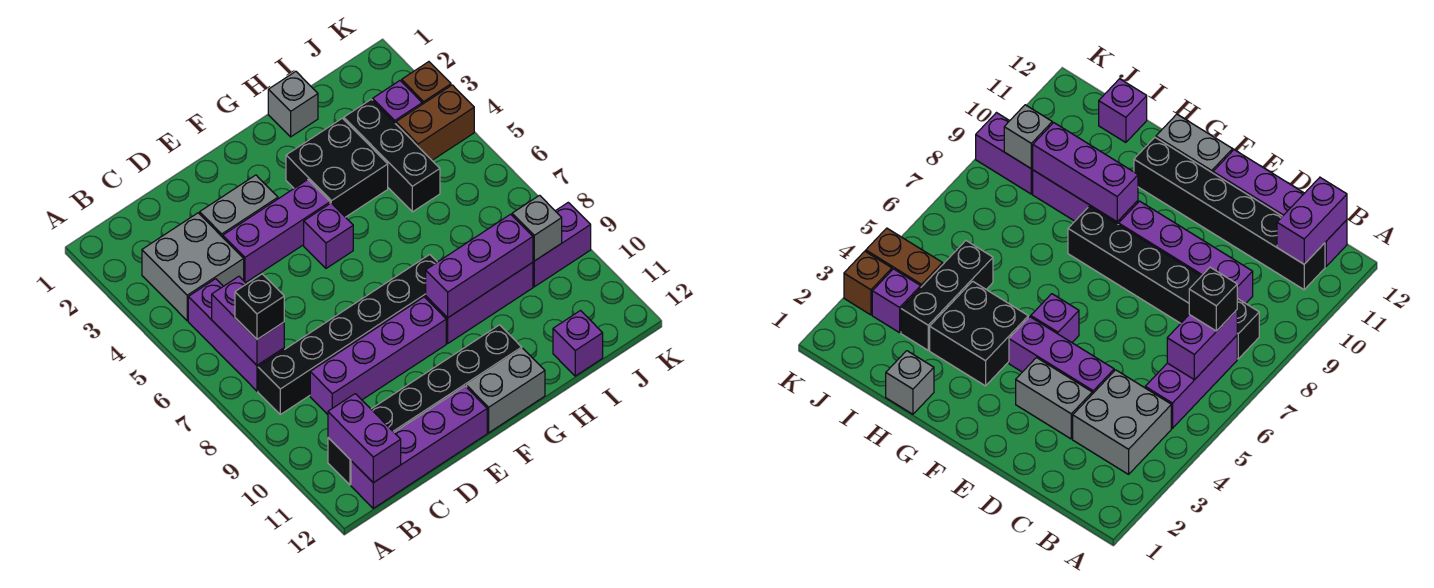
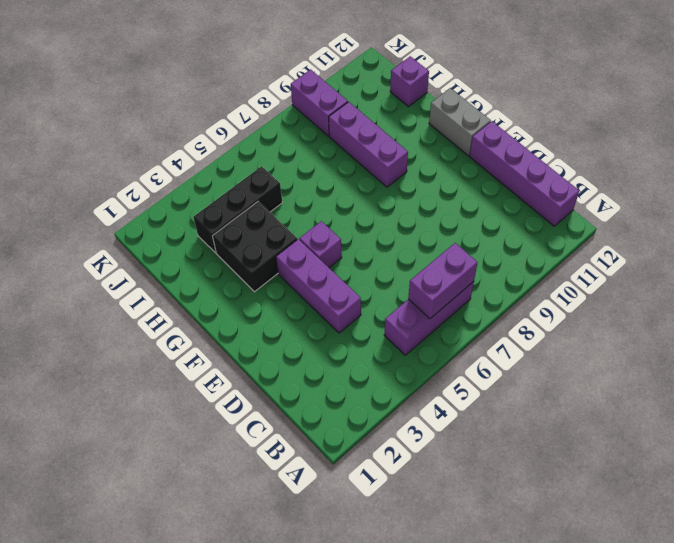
none -> grey brick B3:C4 level 1
none -> black brick B8:G8 level 1
none -> black brick B11:G11 level 1

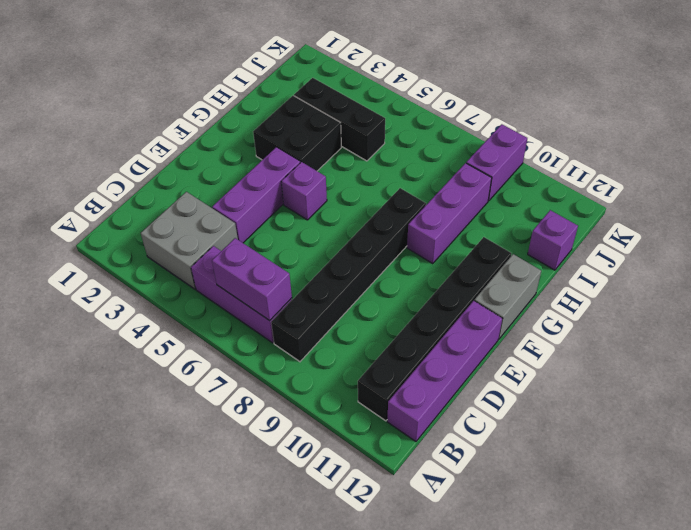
none -> purple brick C9:F9 level 1
none -> grey brick D3:E3 level 1
none -> grey brick H1 level 1

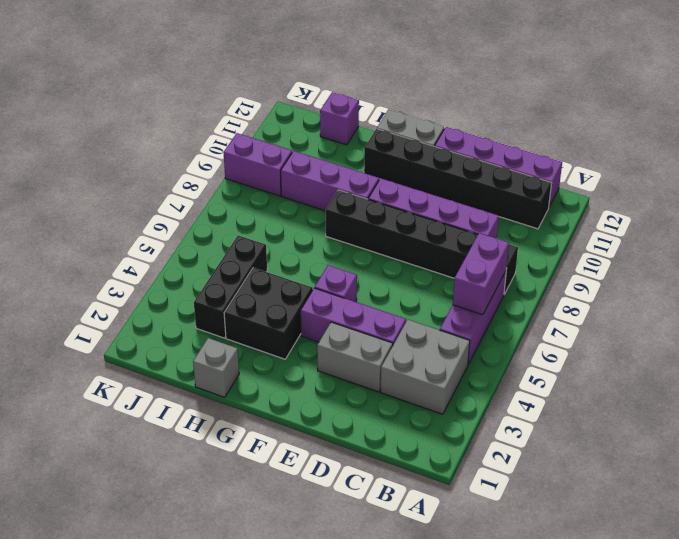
none -> purple brick J3 level 1
none -> brown brick J4:K4 level 1
none -> brown brick K3 level 1

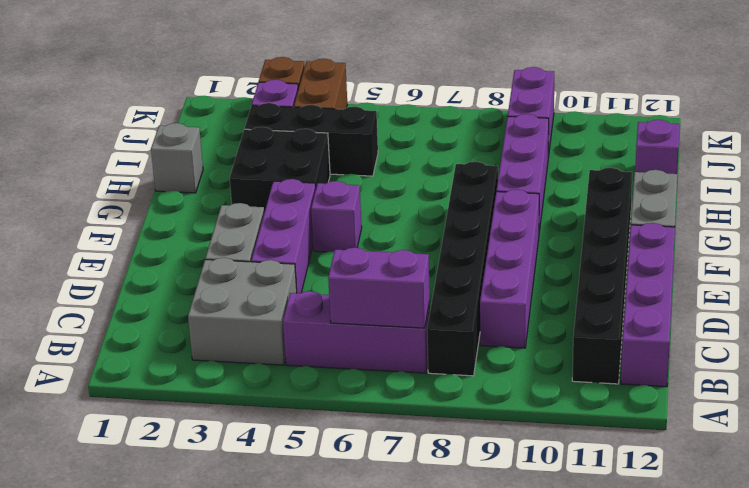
none -> purple brick B11:B12 level 2
none -> purple brick G9:I9 level 2
none -> grey brick J9 level 2

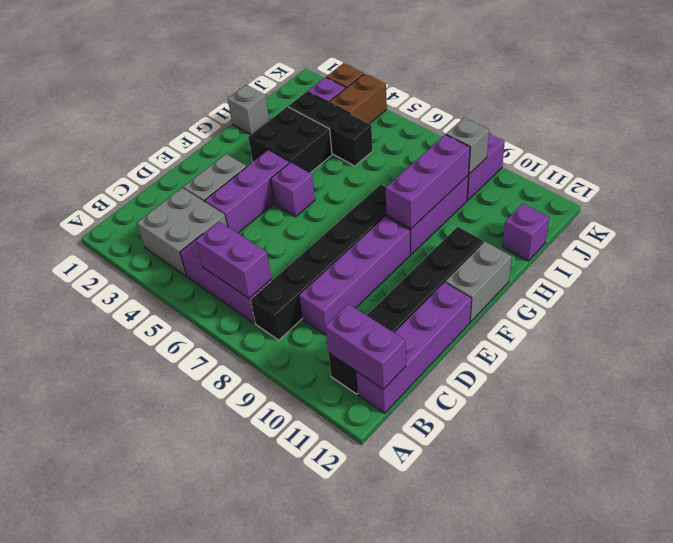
none -> black brick B7 level 3

